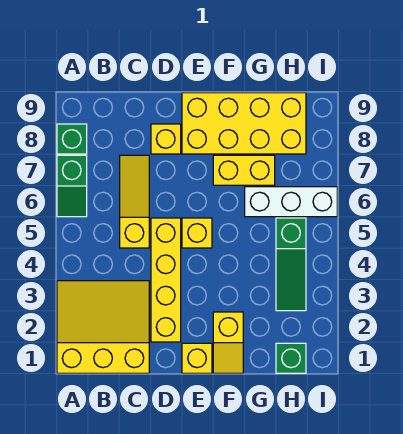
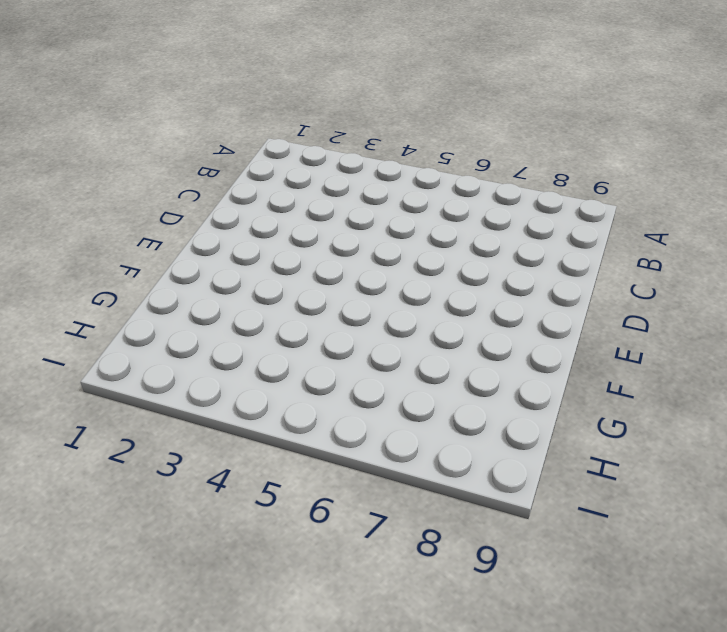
none -> yellow slope A1:C3 level 1 top 1
none -> green slope A6:A7 level 1 top 7
none -> green brick A8 level 1

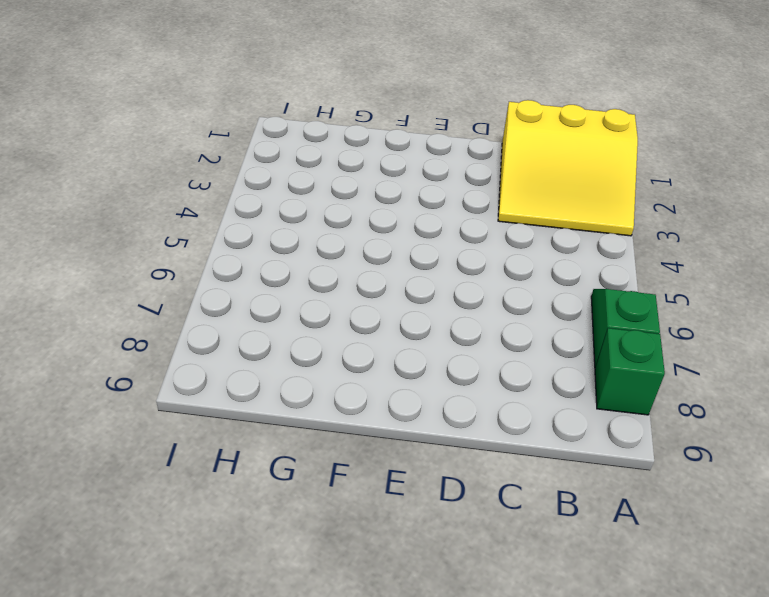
none -> yellow slope C5:C7 level 1 top 5
none -> yellow brick D2:D5 level 1
none -> yellow brick D8 level 1

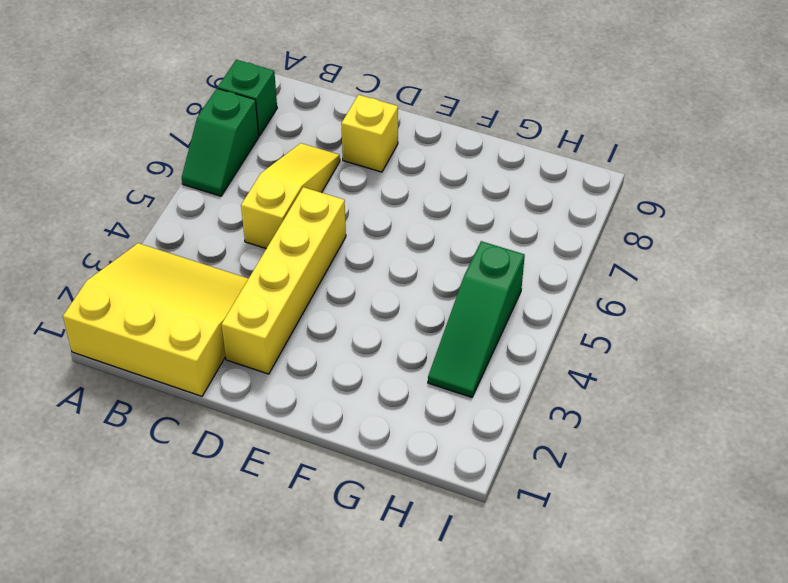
none -> yellow brick E1 level 1
none -> yellow brick E5 level 1
none -> yellow brick E8:H9 level 1

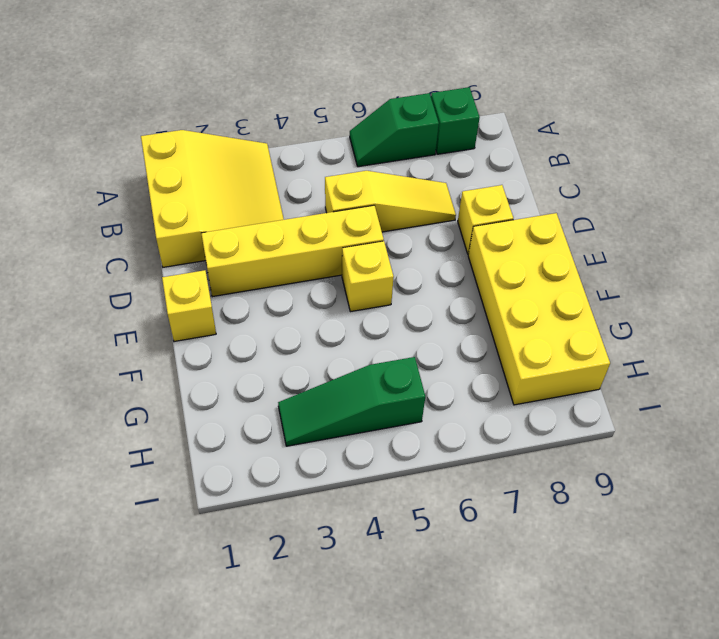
none -> yellow slope F1:F2 level 1 top 2
none -> yellow brick F7:G7 level 1
none -> white brick G6:I6 level 1

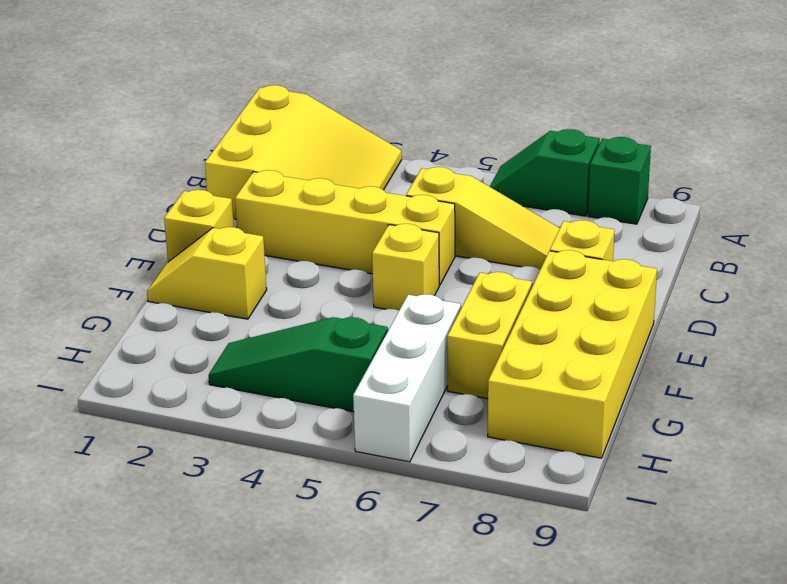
none -> green brick H1 level 1

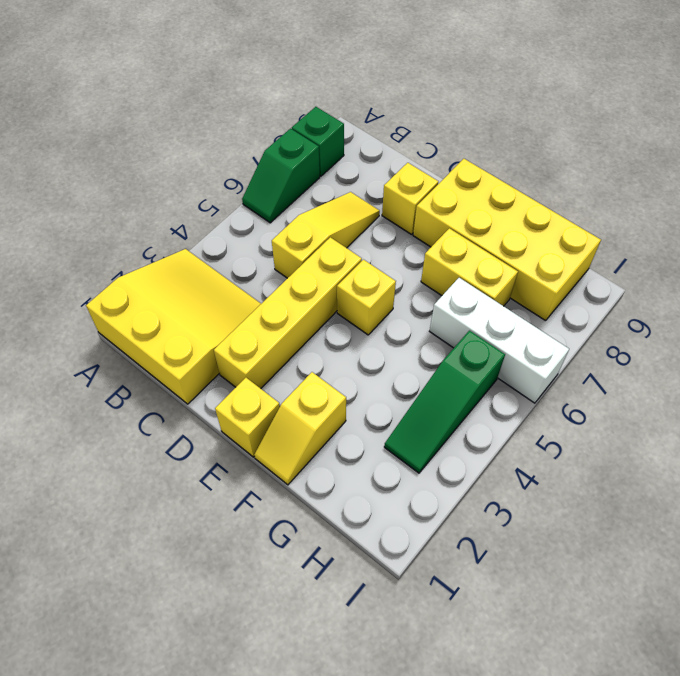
none -> green brick H1 level 1

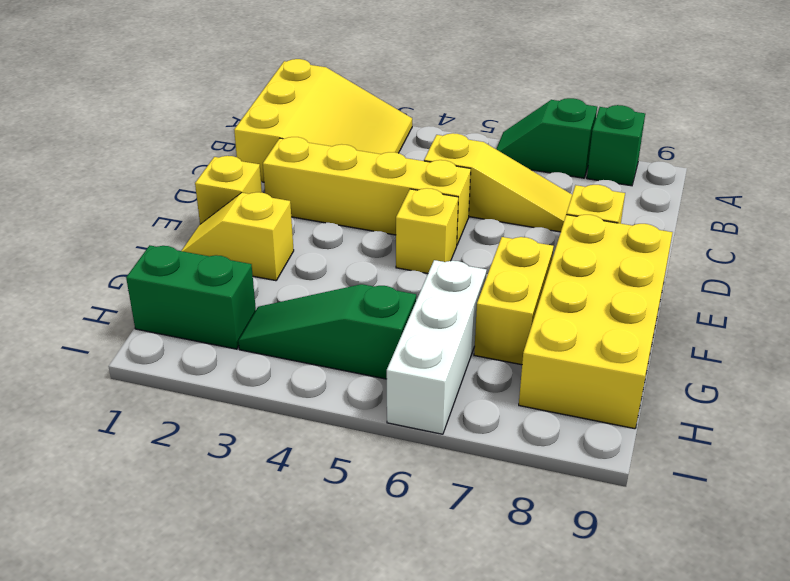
green brick H1:H2 level 1 -> green brick H1 level 1

